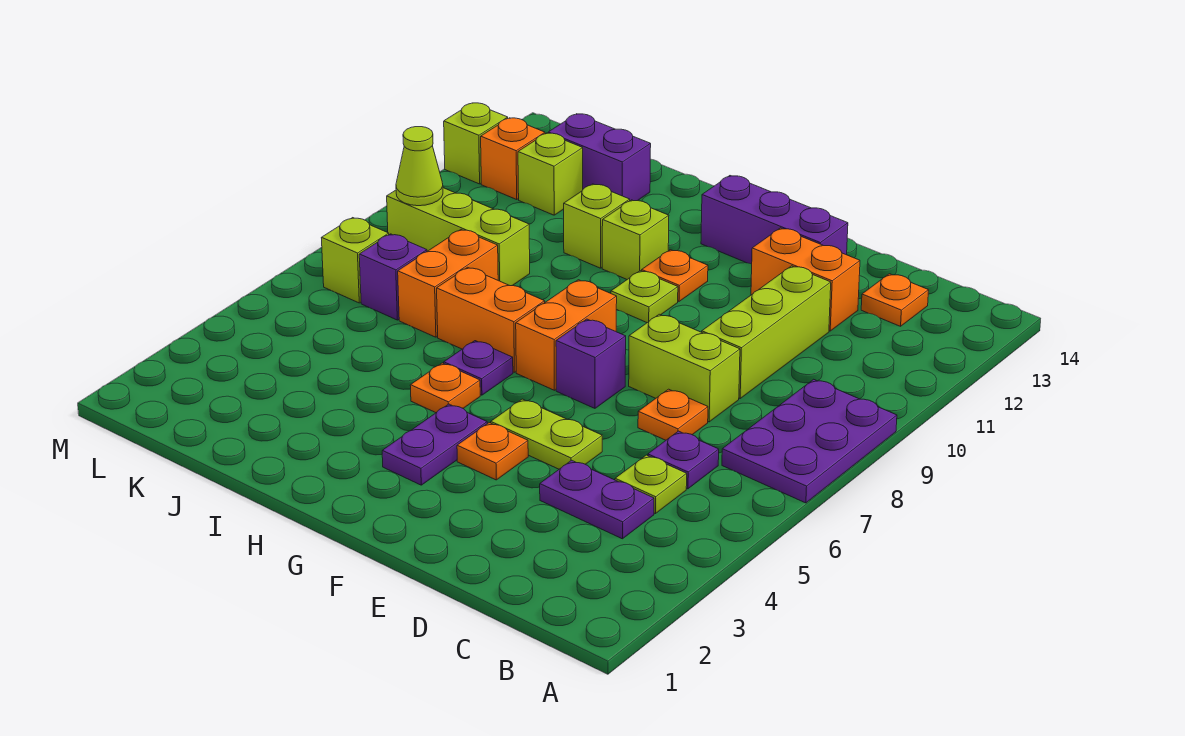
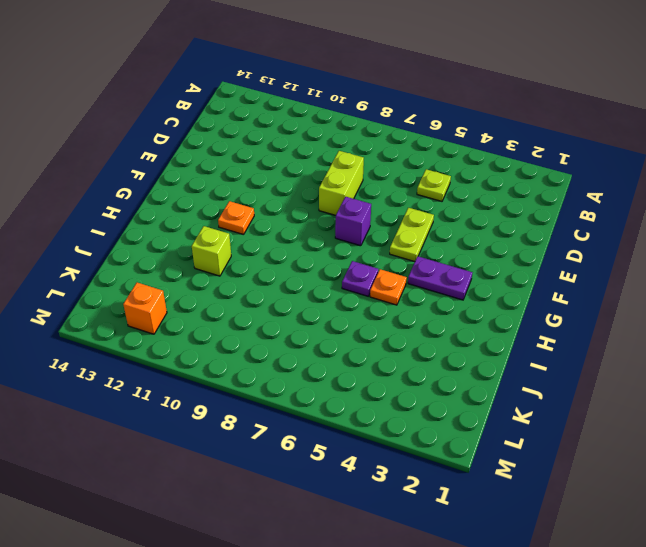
none -> purple plate A7:B9 level 1
none -> purple plate C4:D4 level 1
none -> purple plate C6 level 1
none -> orange plate C13 level 1

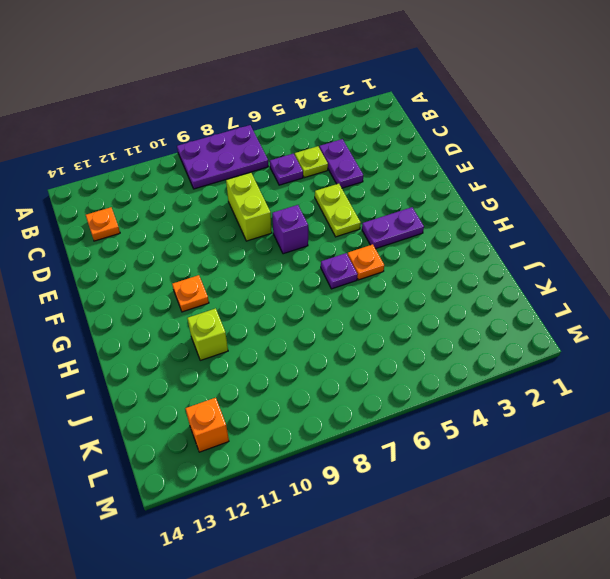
none -> orange plate D7 level 1
none -> lime brick D9:D11 level 1
none -> orange brick D12:E12 level 1
none -> purple brick E13:G13 level 1

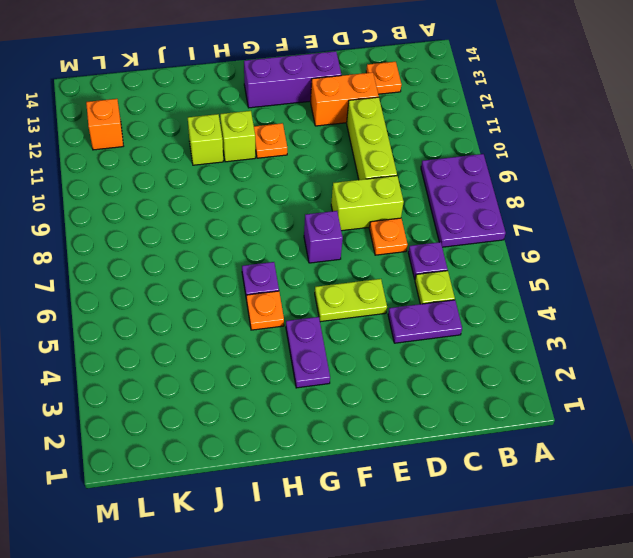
none -> orange plate F4 level 1
none -> orange brick G7:G8 level 1
none -> lime plate G10 level 1
none -> orange brick H7:I7 level 1

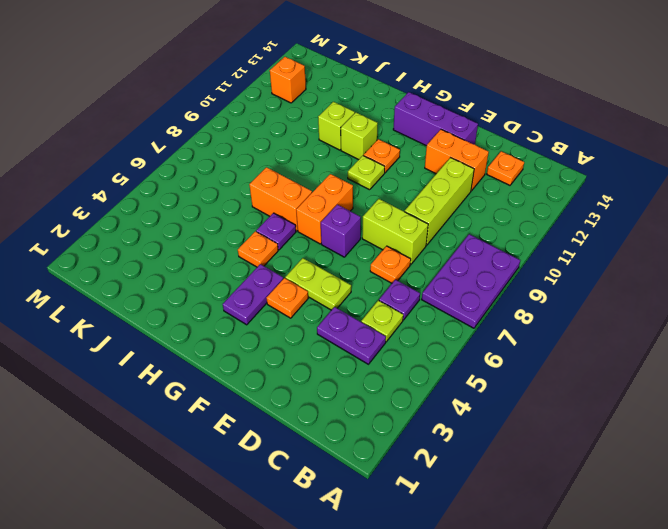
none -> orange brick J7:J8 level 1
none -> lime brick J9:L9 level 1
none -> purple brick J13:K13 level 1
none -> purple brick K7 level 1

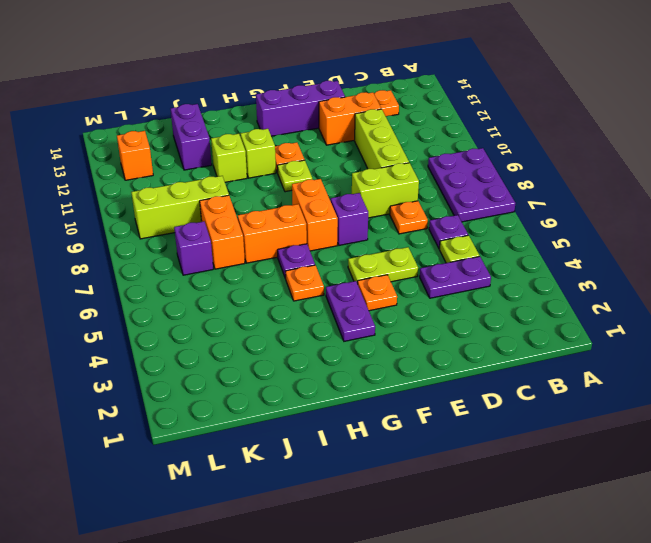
purple brick J12:J13 level 1 -> purple brick J13:K13 level 1
none -> lime brick K12 level 1
none -> lime brick L7 level 1
none -> lime brick M12 level 1
none -> lime cone L9 level 2

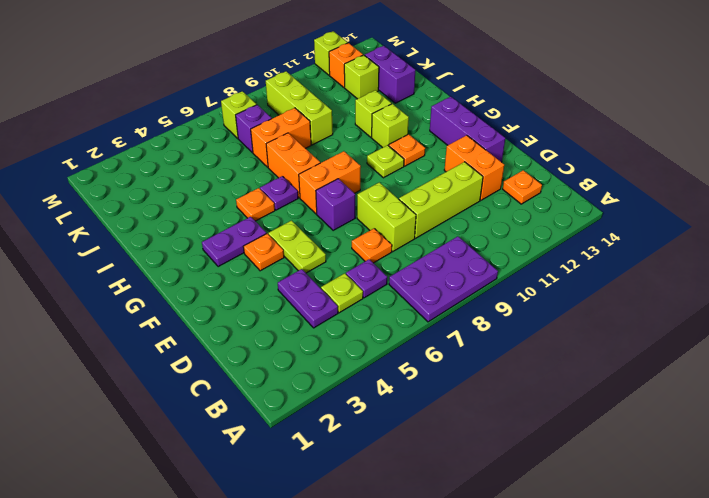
none -> lime cone L9 level 2

